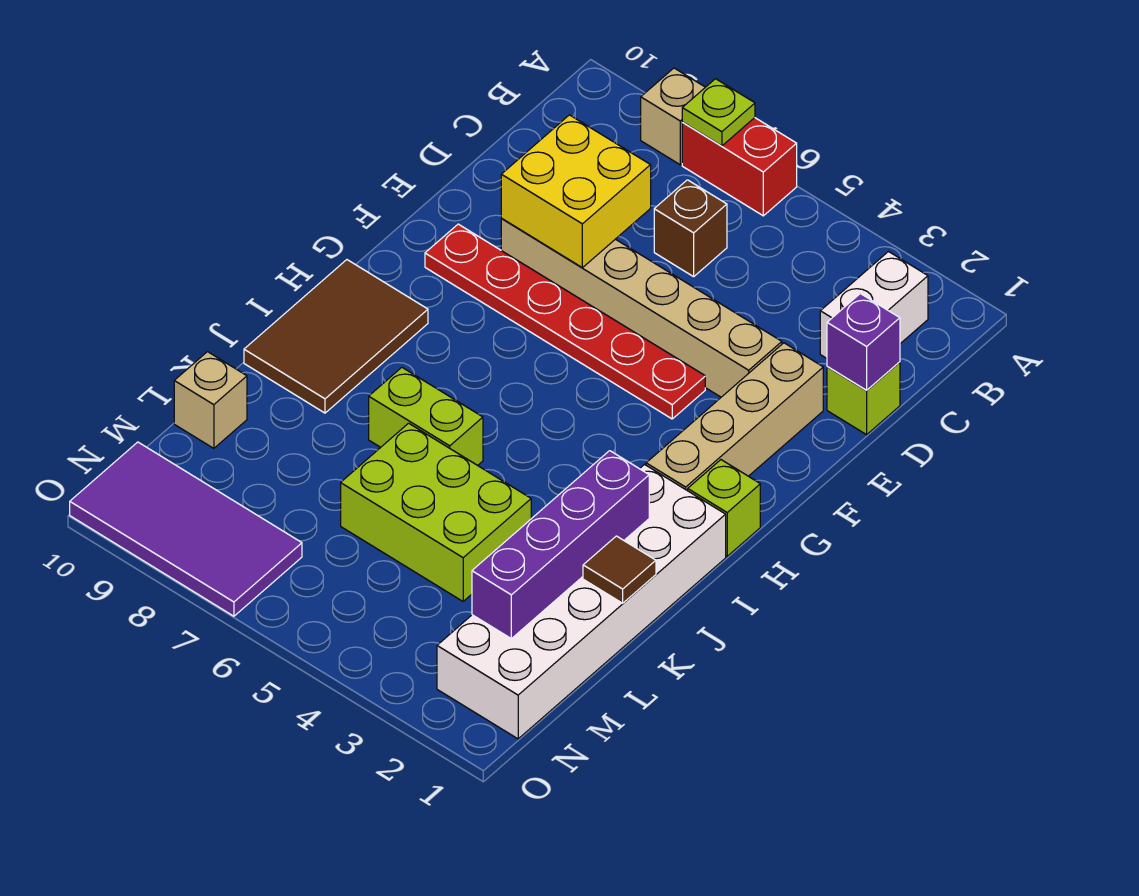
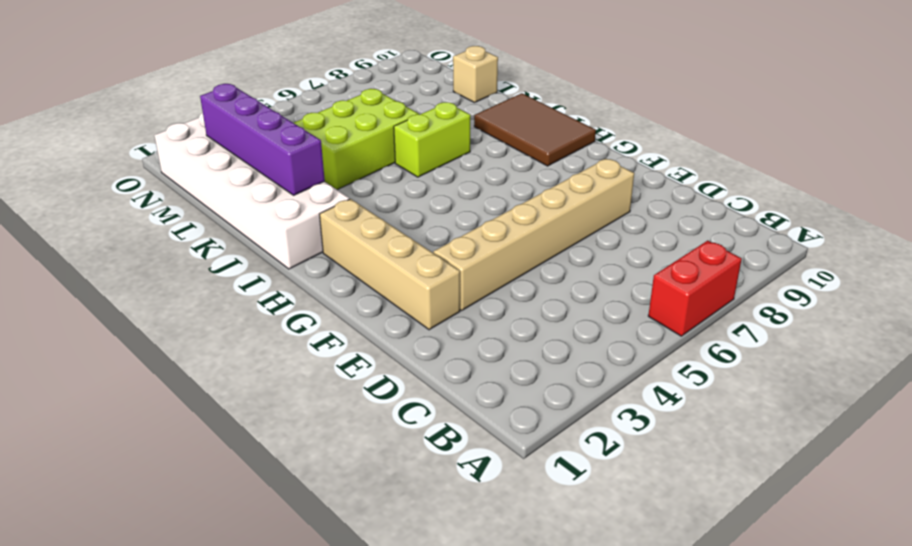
none -> tan brick A8 level 1
none -> white brick B2:C2 level 1
none -> brown brick C6 level 1

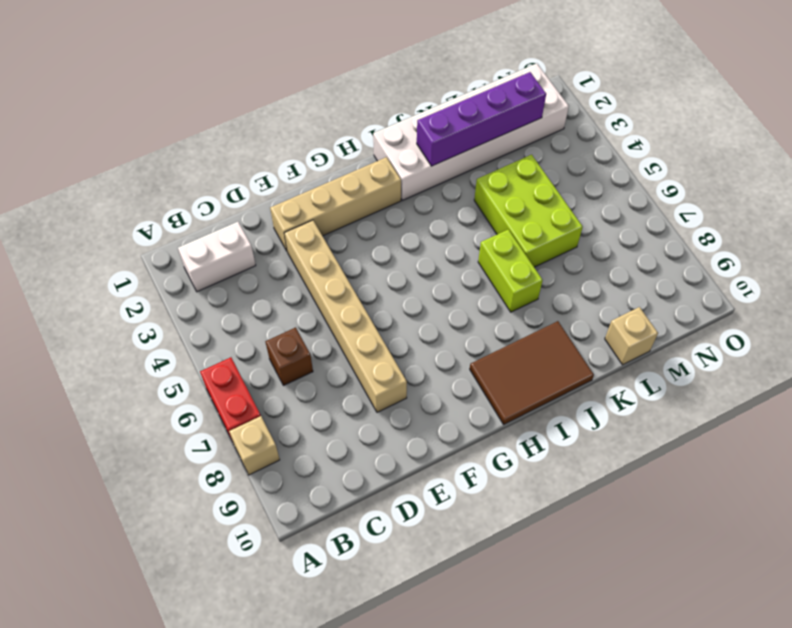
none -> lime brick D1 level 1
none -> red plate F4:F9 level 1
none -> lime brick H1 level 1

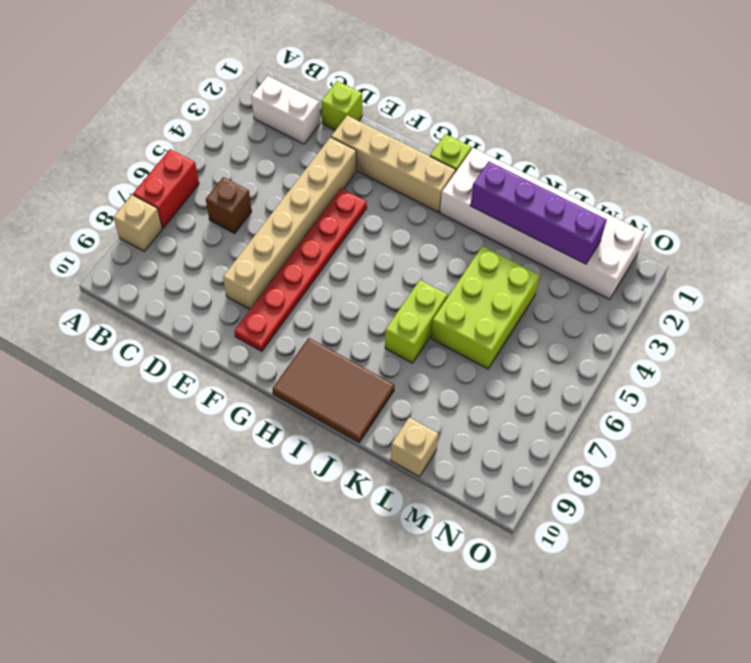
none -> purple tile N7:O10 level 1
none -> lime plate A7 level 2
none -> purple brick D1 level 2

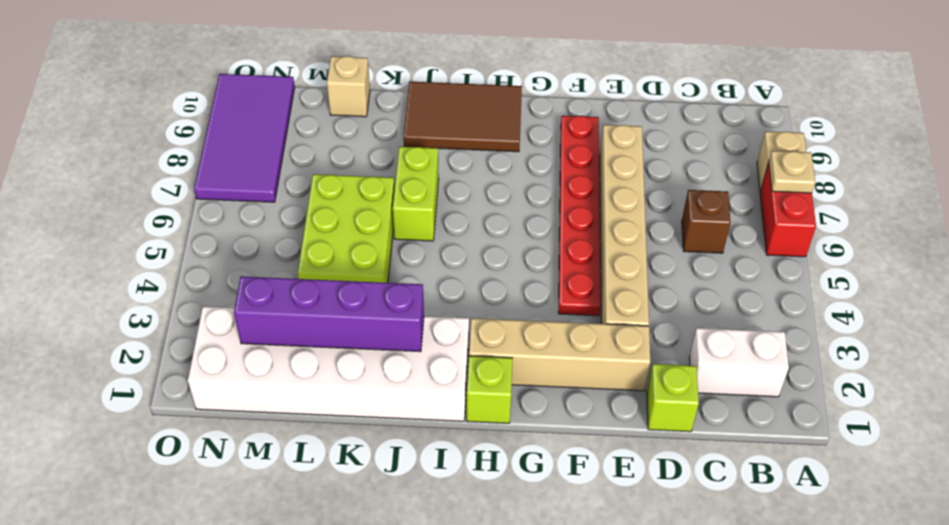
tan plate A7 level 2 -> lime plate A7 level 2
none -> purple brick D1 level 2
none -> yellow brick D7:E8 level 2
none -> brown tile K1 level 2

